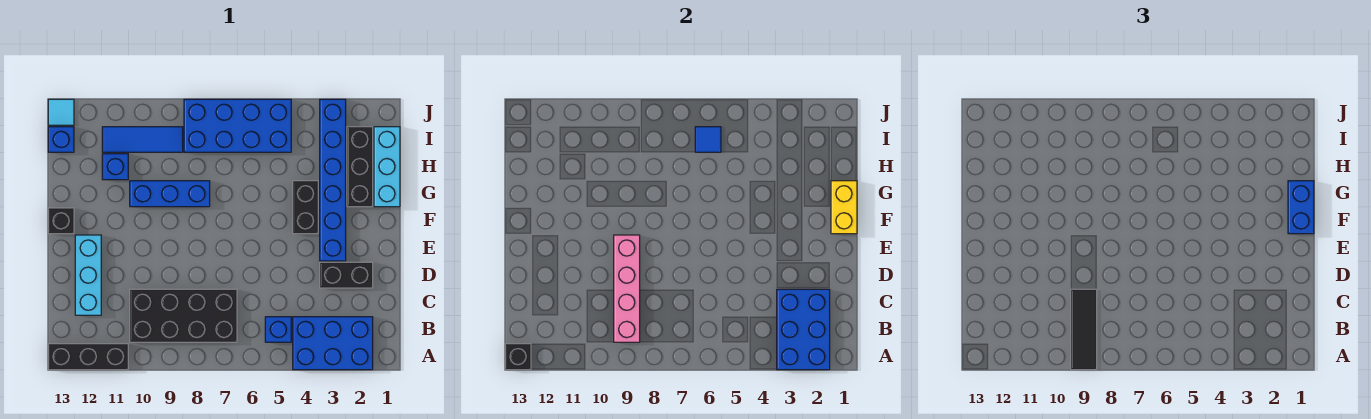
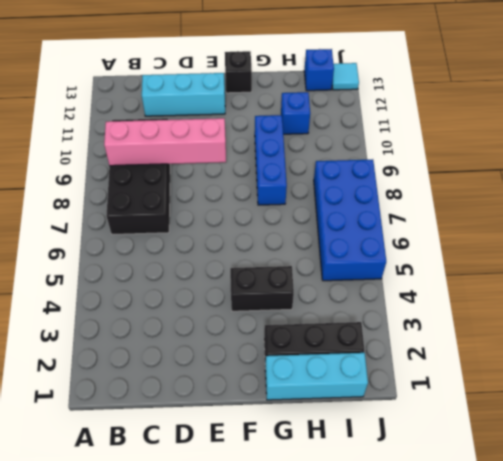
none -> blue brick A2:B4 level 1
none -> black brick A11:A13 level 1
none -> blue brick B5 level 1

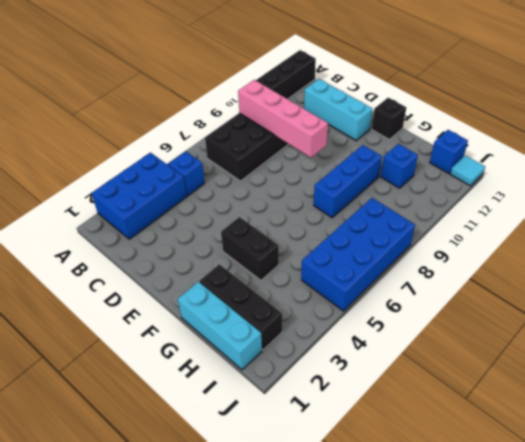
none -> black brick D2:D3 level 1
none -> blue brick E3:J3 level 1
none -> blue tile I9:I11 level 1

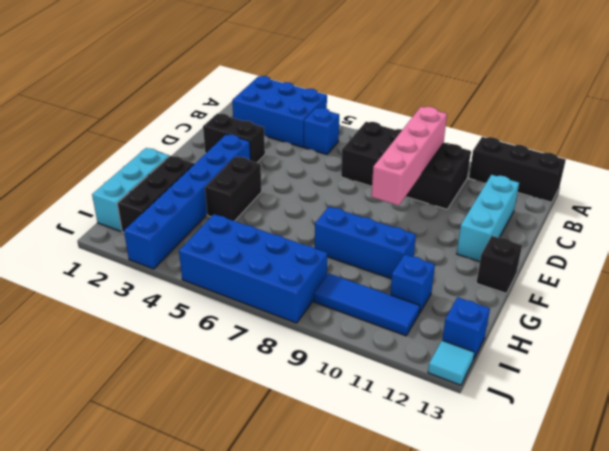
none -> blue brick A2:C3 level 2
none -> black brick A13 level 2
none -> yellow brick F1:G1 level 2

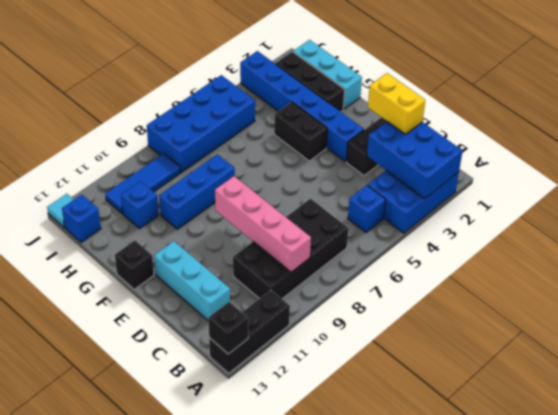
yellow brick C2:D2 level 3 -> yellow brick F1:G1 level 2
none -> blue tile I6 level 2
none -> black tile A9:C9 level 3
none -> blue brick F1:G1 level 3

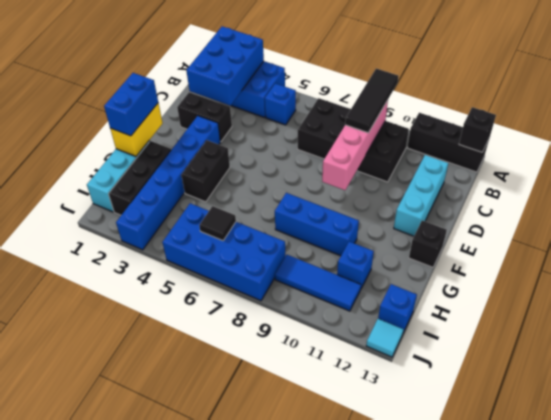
black tile I6 level 2 -> blue tile I6 level 2

